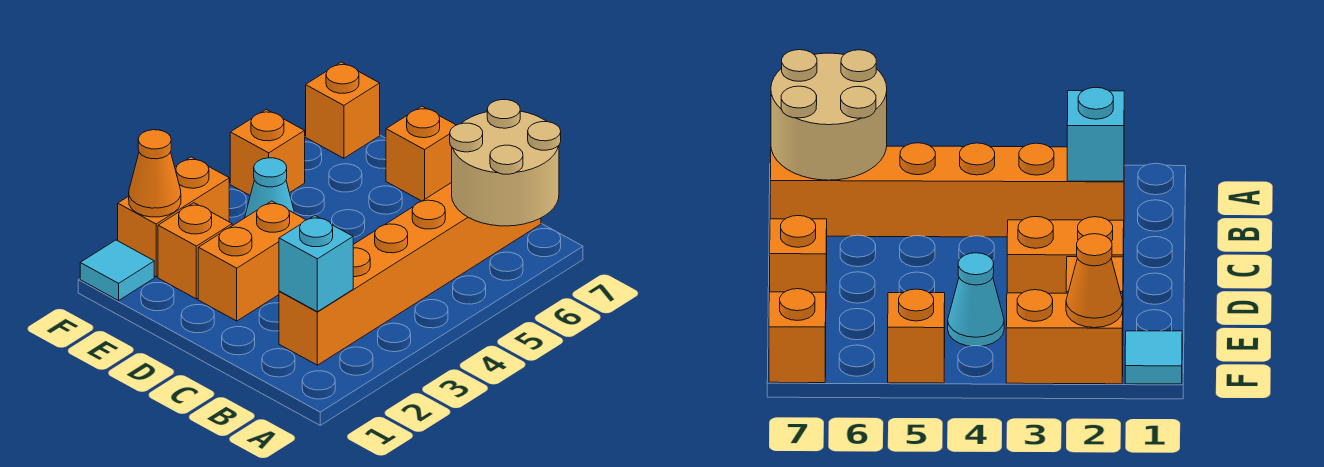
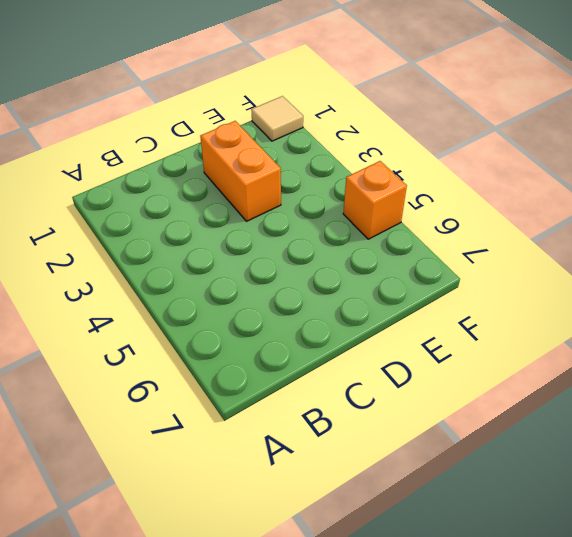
tan tile F1 level 1 -> cyan tile F1 level 1
none -> orange brick B2:B7 level 1
none -> orange brick D7 level 1
none -> orange brick E2 level 1

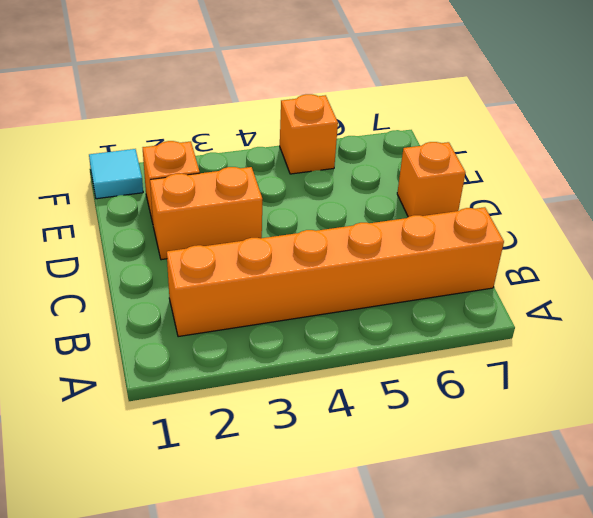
none -> cyan cone E4 level 1
none -> orange brick F2:F3 level 1
none -> orange brick F7 level 1

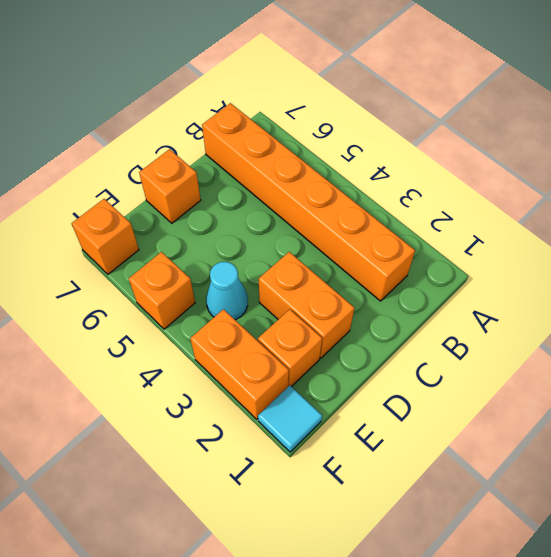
none -> tan round brick A6:B7 level 2
none -> cyan brick B2 level 2
none -> orange cone F2 level 2

